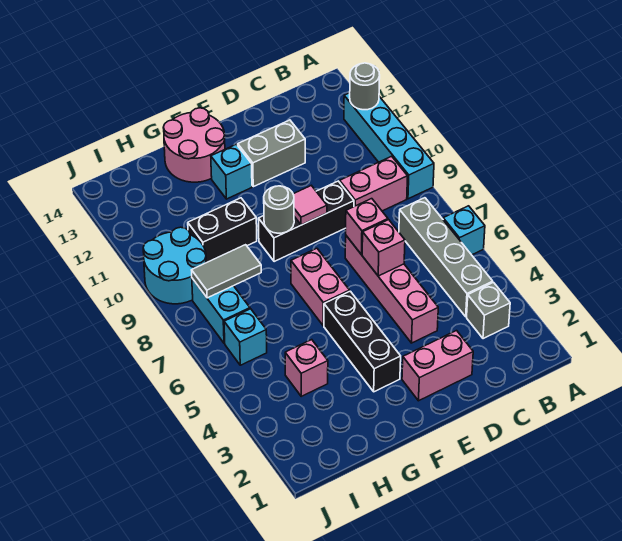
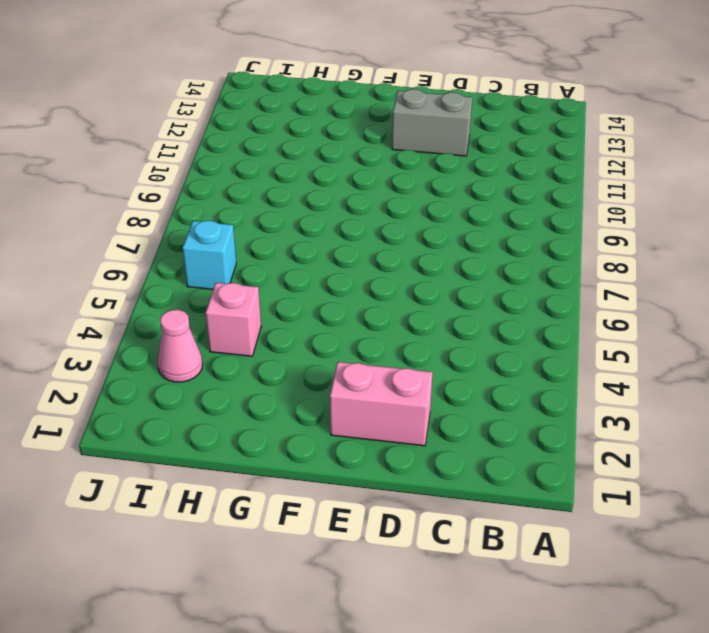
pink cone I3 level 1 -> none
none -> cyan brick A6 level 1
none -> cyan brick A9:A12 level 1
none -> grey brick B3 level 1

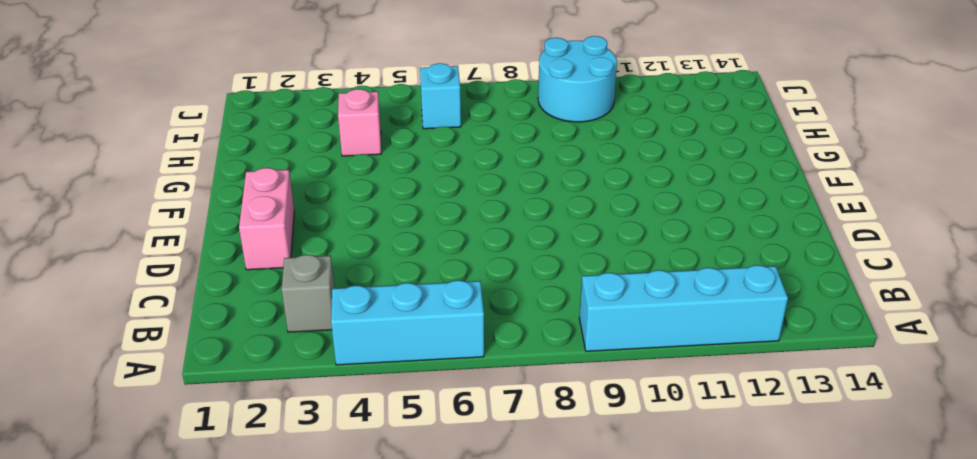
cyan brick A4:A6 level 1 -> cyan brick A6 level 1
none -> grey brick B4:B7 level 1
none -> pink brick B9:C9 level 1
none -> pink brick D4:D7 level 1

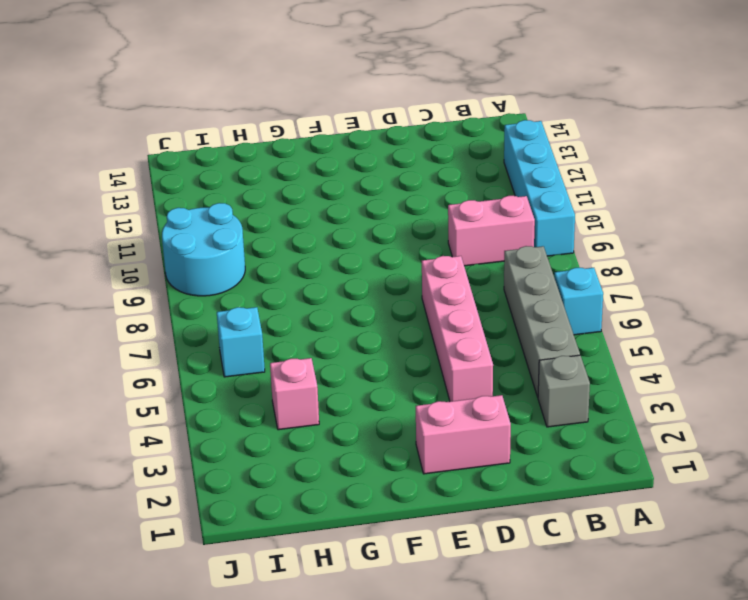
none -> black brick D9:F9 level 1
none -> grey brick D12:E12 level 1
none -> black brick F3:F5 level 1

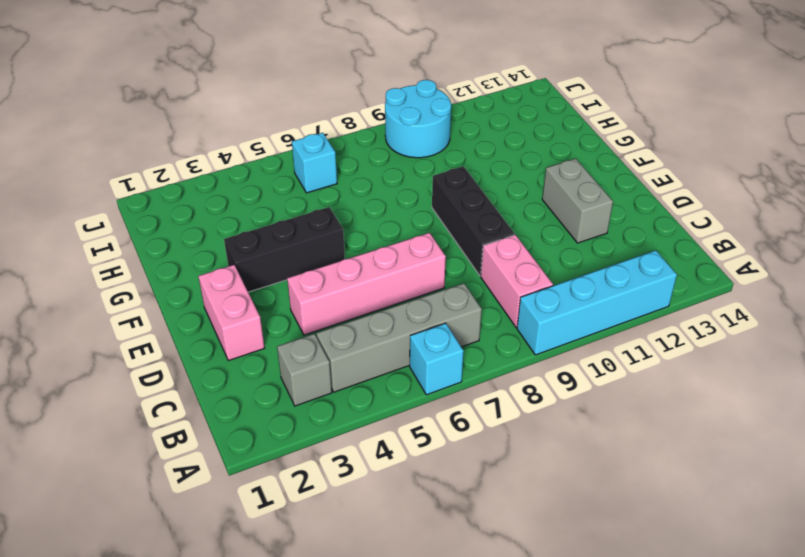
none -> pink brick F6:F7 level 1
none -> cyan brick F12 level 1
none -> pink round brick F13:G14 level 1

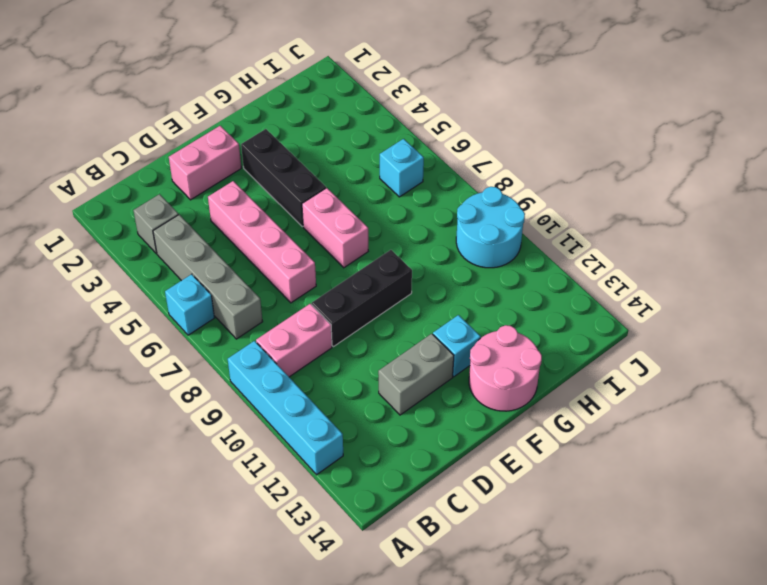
none -> black brick G10:H10 level 1
none -> pink brick H4 level 1
none -> cyan brick I7:I8 level 1

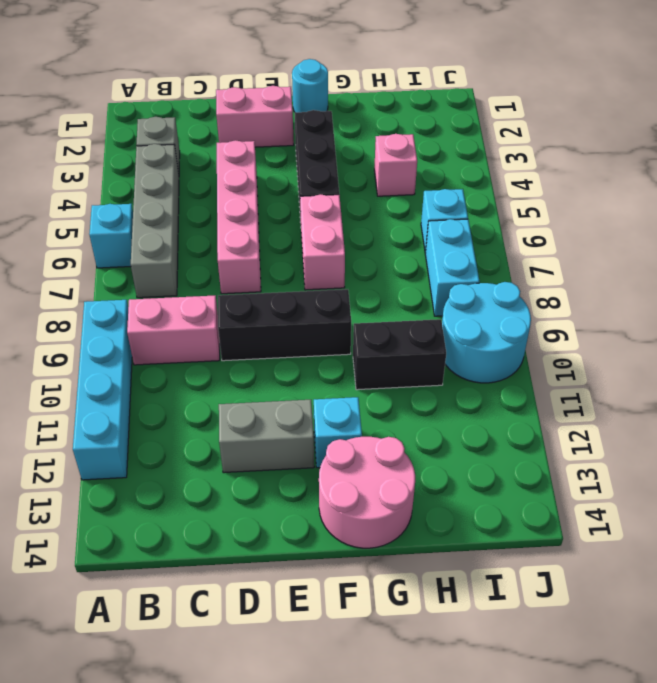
cyan round brick F1 level 1 -> none
none -> grey round brick A12 level 2
none -> pink brick D6 level 2
none -> pink brick D7 level 2

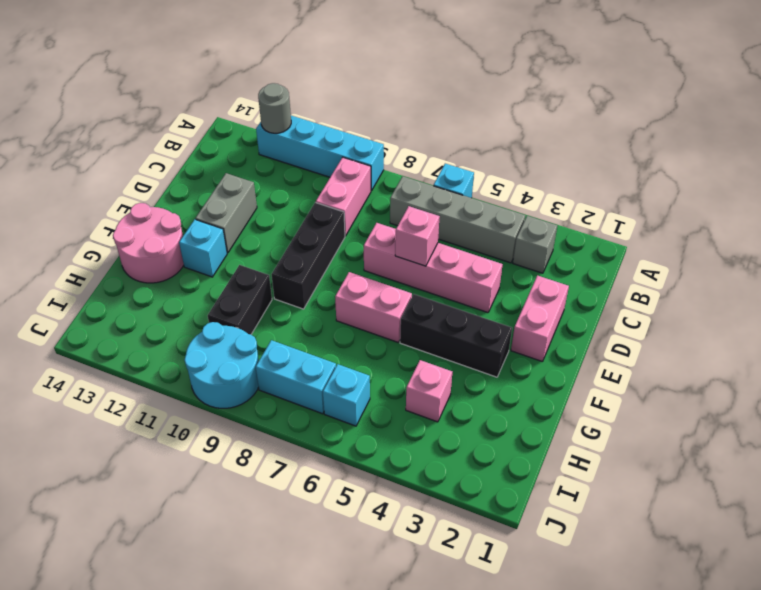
none -> pink brick D7 level 2
none -> pink tile E9 level 2
none -> grey round brick F9 level 2

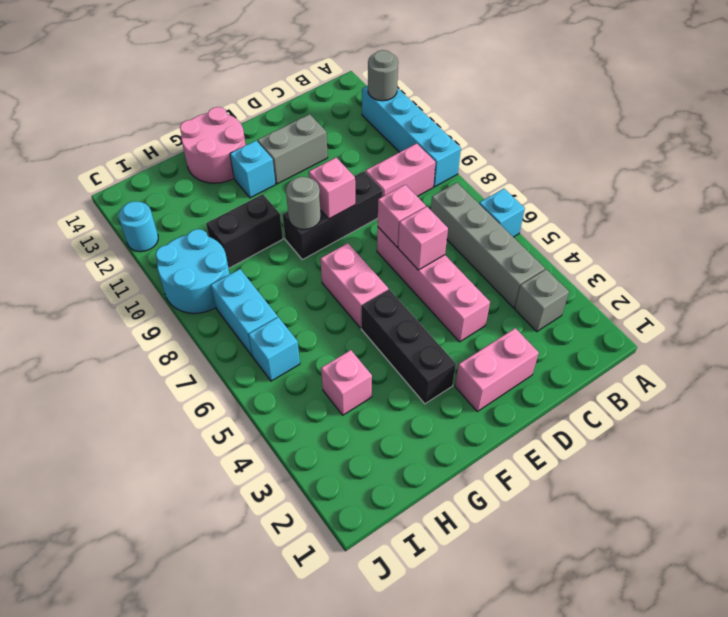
pink brick E9 level 2 -> pink tile E9 level 2
cyan round brick J12 level 1 -> none
none -> grey tile H8:I8 level 2

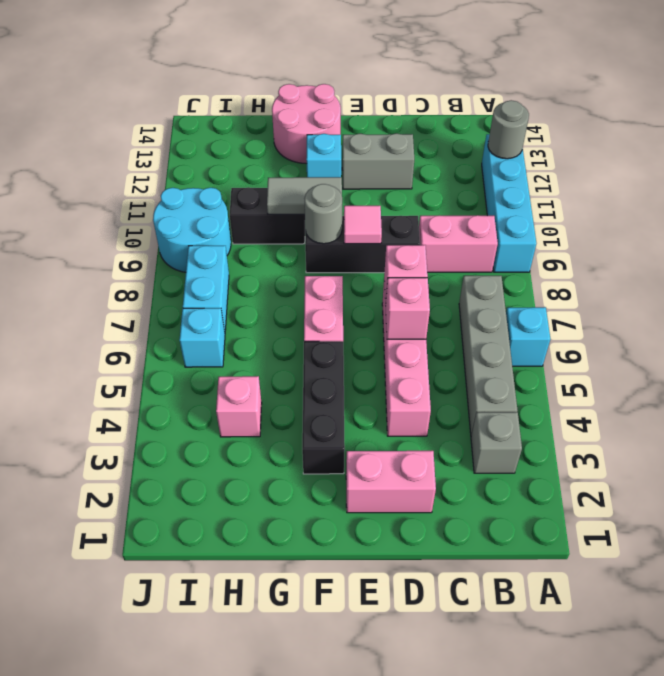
grey tile F10:G10 level 2 -> grey tile H8:I8 level 2

